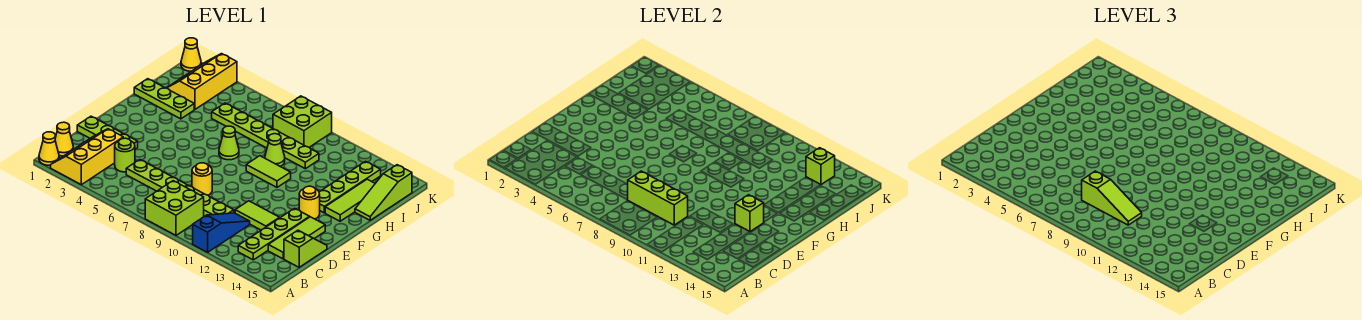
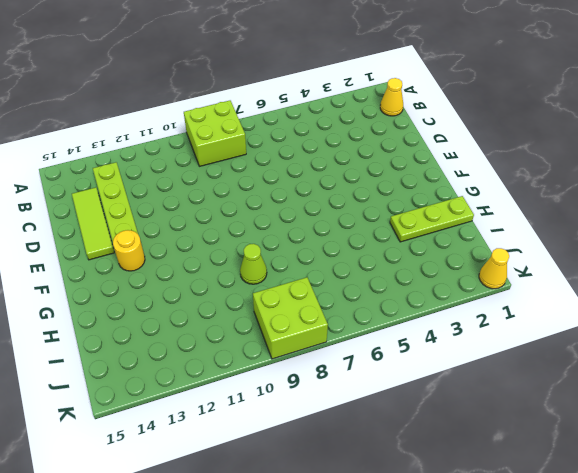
none -> yellow cone A1 level 1
none -> yellow slope A2:C3 level 1 top 3
none -> blue slope A11:C11 level 1 top A

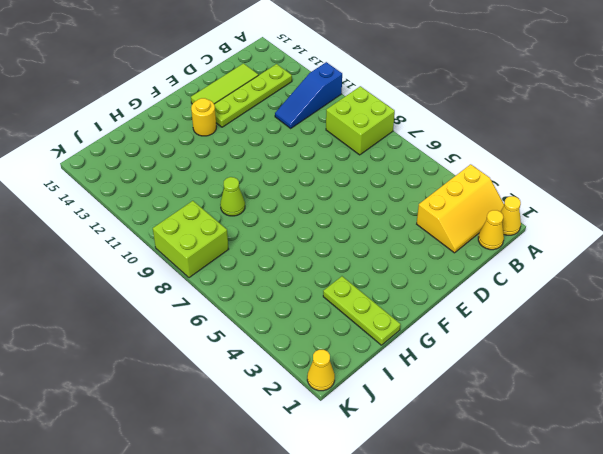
none -> lime round brick C4 level 1
none -> lime plate C5:C10 level 1
none -> lime slope C15:D15 level 1 top C

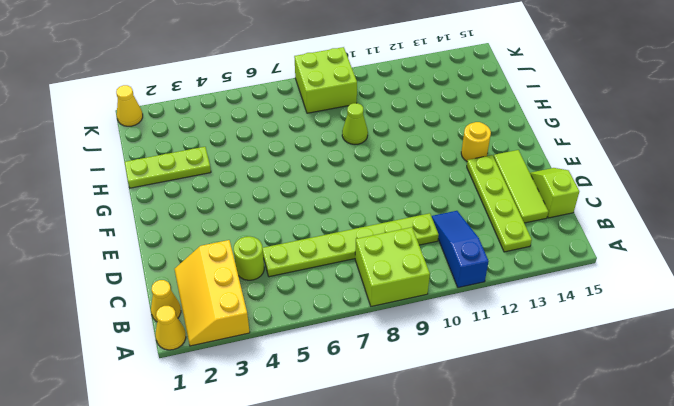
none -> lime plate D1:D3 level 1
none -> yellow round brick D8 level 1
none -> lime tile D11:D12 level 1

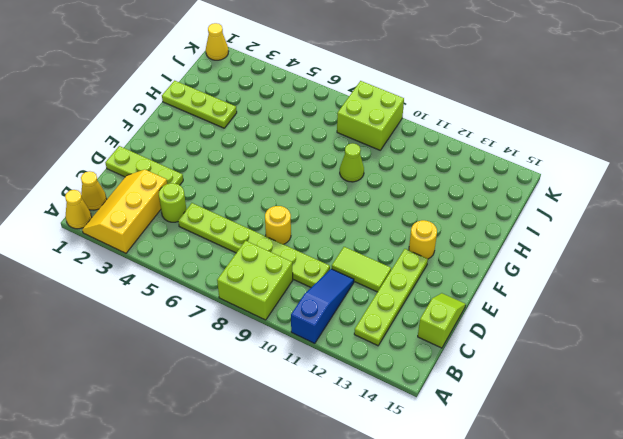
none -> lime tile C14:E14 level 1
none -> lime cone G7 level 1
none -> lime tile G9:G10 level 1

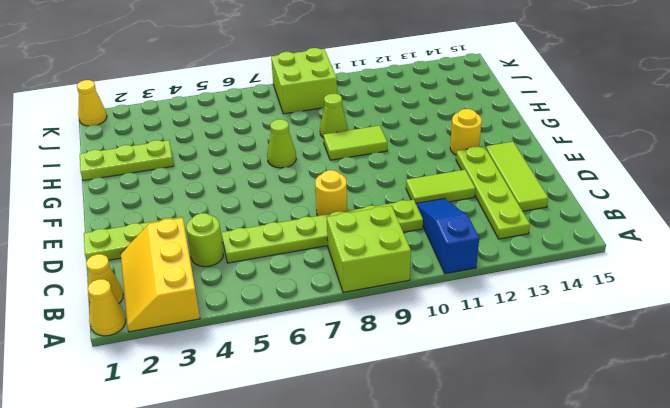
none -> lime slope C15:D15 level 1 top C
none -> lime plate G13:J13 level 1
none -> lime tile G14:I14 level 1

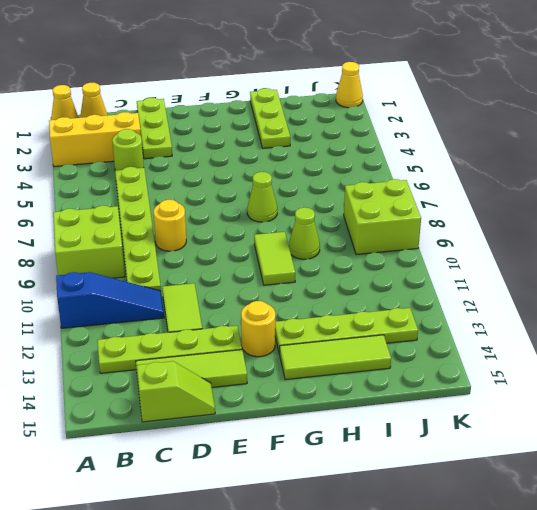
none -> lime slope H15:J15 level 1 top J
none -> yellow slope I2:K3 level 1 top 3
none -> lime plate I5:I10 level 1

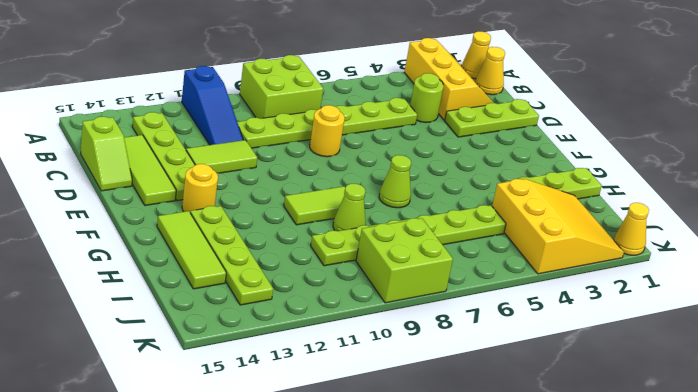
yellow slope I2:K4 level 1 top 4 -> yellow slope I2:K3 level 1 top 3
none -> lime slope H15:J15 level 1 top J
none -> lime brick C8:C10 level 2
none -> lime brick E13 level 2

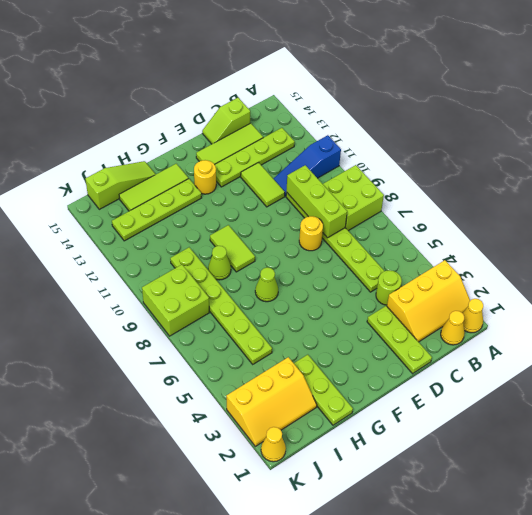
none -> lime brick E13 level 2
none -> lime brick J13 level 2
none -> lime slope C8:C10 level 3 top 8

